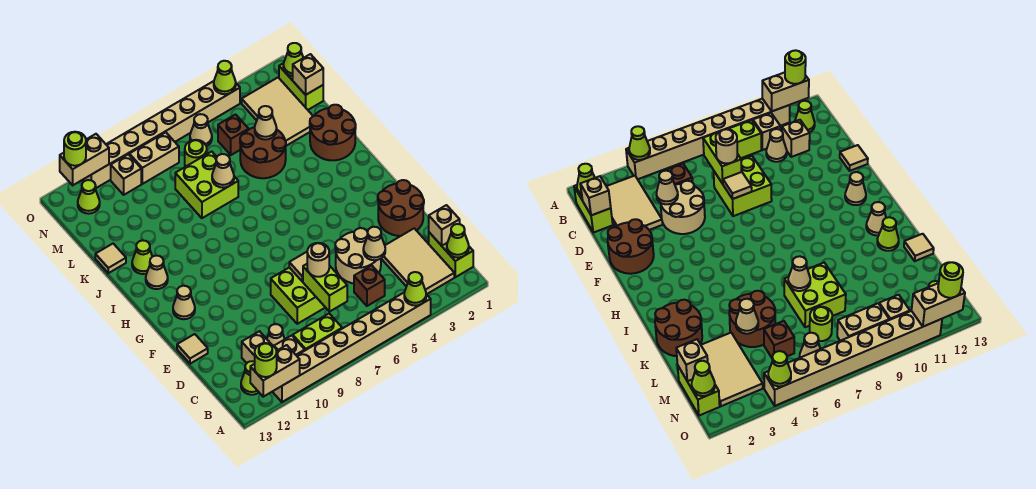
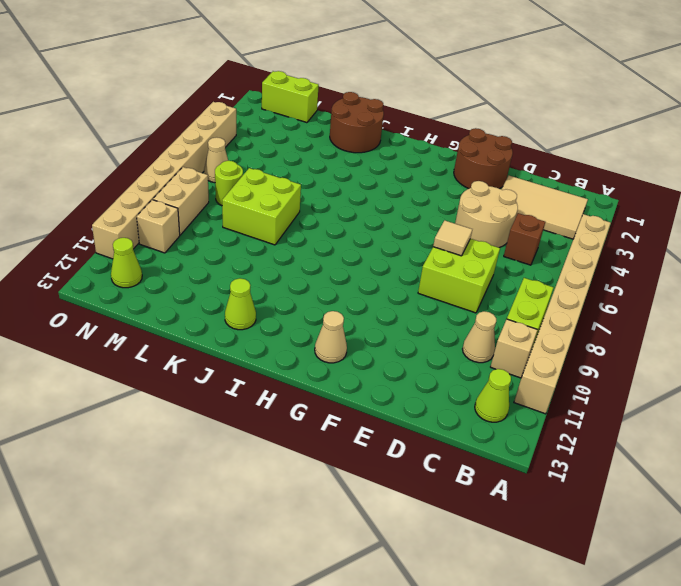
none -> lime brick B1:C1 level 1
none -> tan brick C11 level 1
none -> tan tile E13 level 1
none -> tan cone I12 level 1

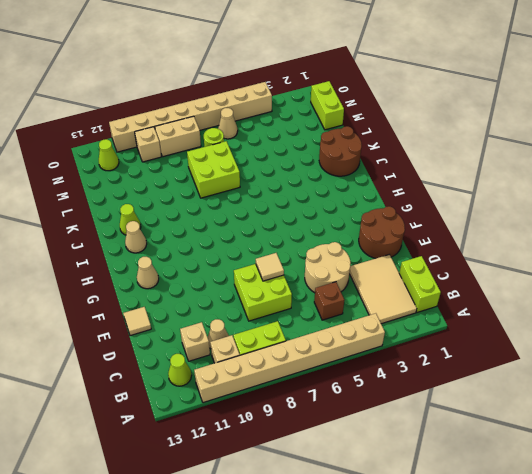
none -> brown round brick K4:L5 level 1
none -> tan tile K13 level 1
none -> tan tile L2:N3 level 1
none -> brown brick M5 level 1

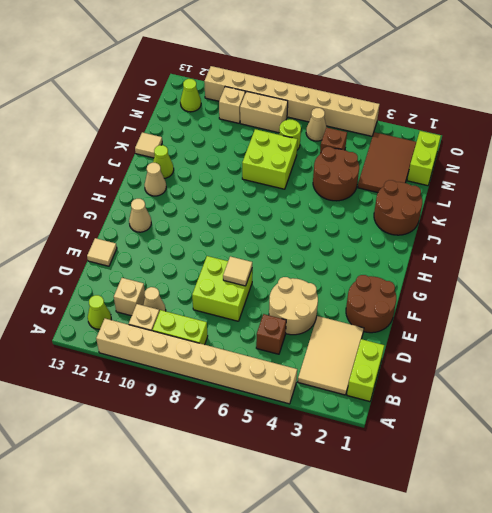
brown tile L2:N3 level 1 -> tan tile L2:N3 level 1
none -> lime cone A4 level 2
none -> tan brick A11:A12 level 2
none -> lime cone B1 level 2
none -> tan brick C1 level 2

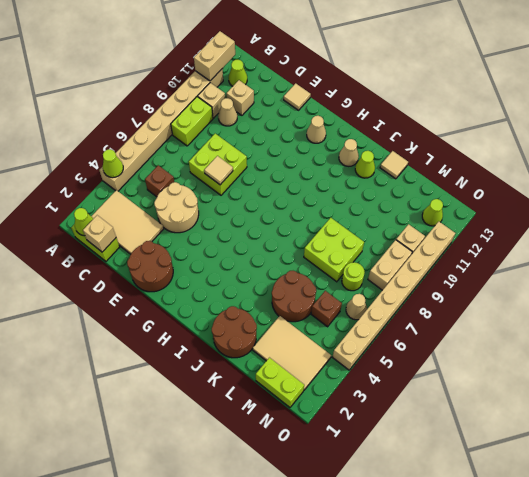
none -> lime brick C7:D7 level 2
none -> tan cone D4 level 2
none -> tan cone K7 level 2
none -> tan cone L4 level 2

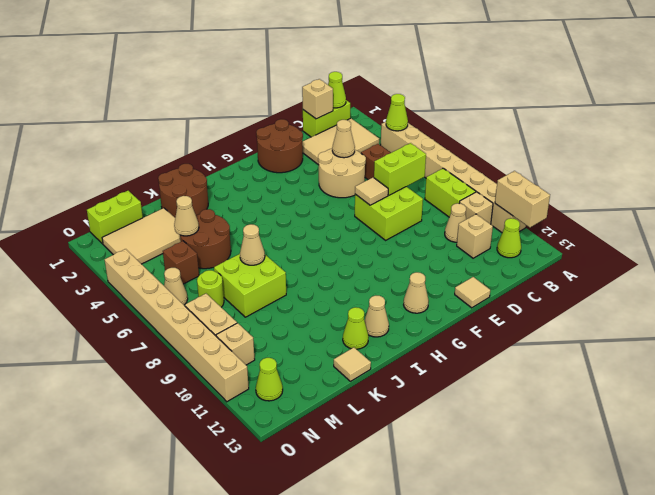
none -> tan brick M1 level 2
none -> lime cone N1 level 2
none -> lime cone O4 level 2
none -> tan brick O11:O12 level 2

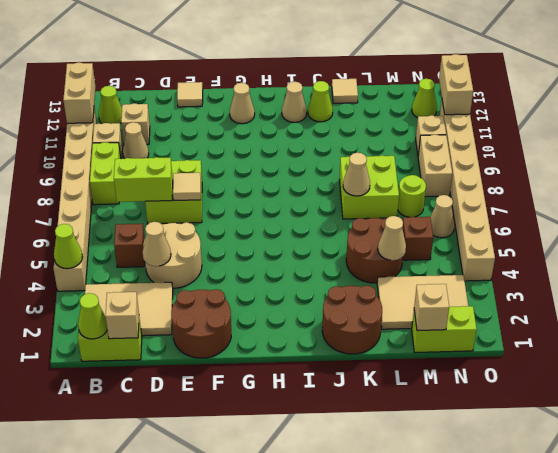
none -> lime cone N1 level 2
none -> lime cone O4 level 2
none -> lime round brick A12 level 3
none -> tan round brick D7 level 3

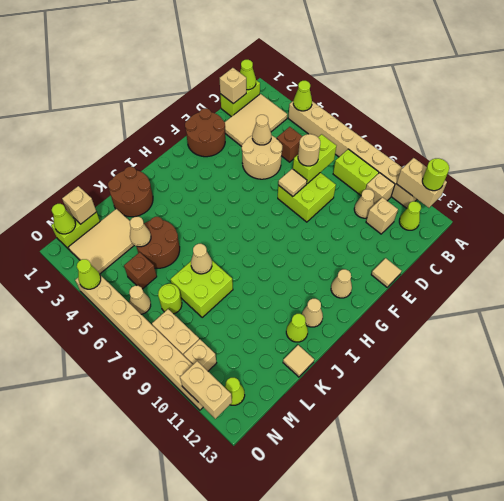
none -> lime round brick O12 level 3

